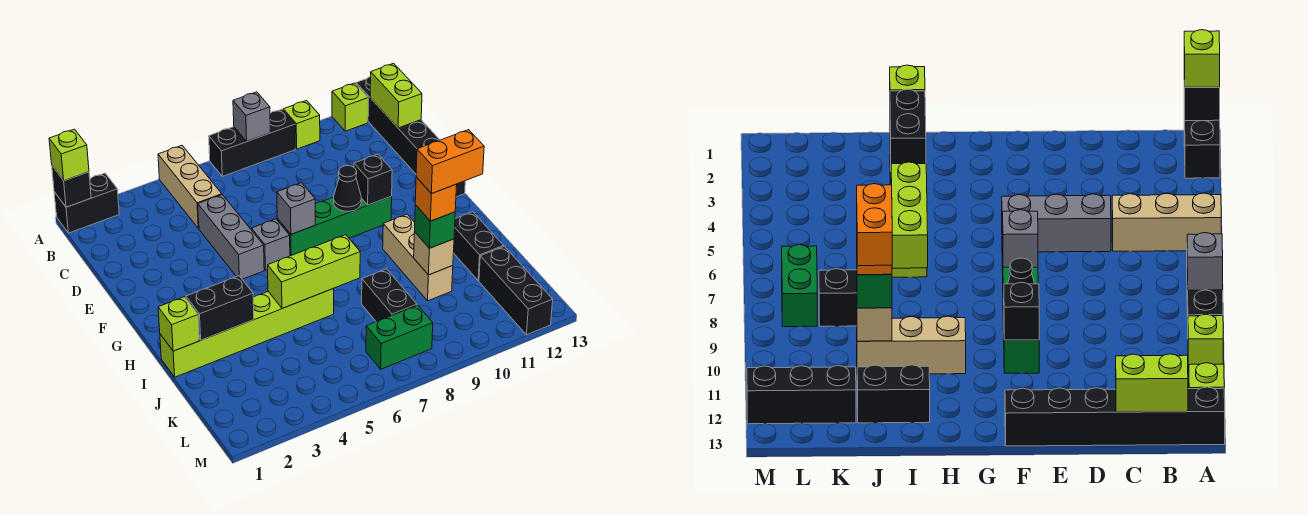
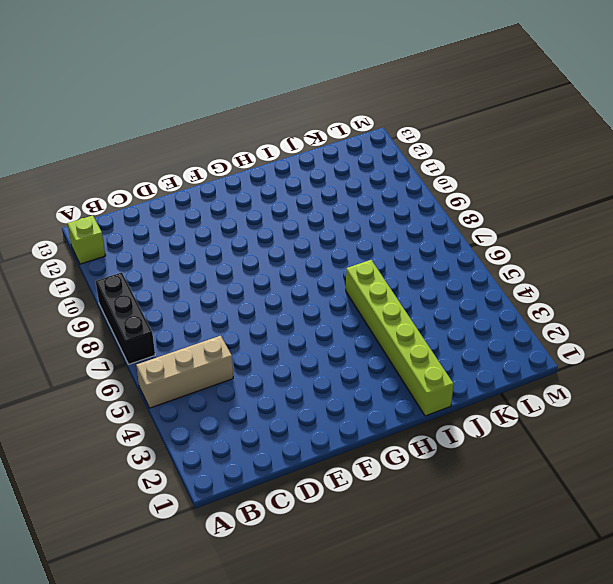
none -> black brick A1:A2 level 1
none -> lime brick A10 level 1
none -> black brick A13:F13 level 1

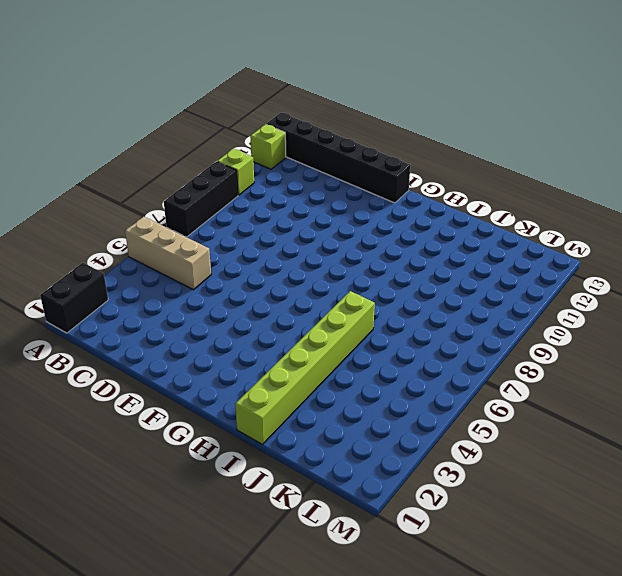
none -> grey brick D5:F5 level 1
none -> grey brick F6 level 1
none -> green brick F7:F10 level 1

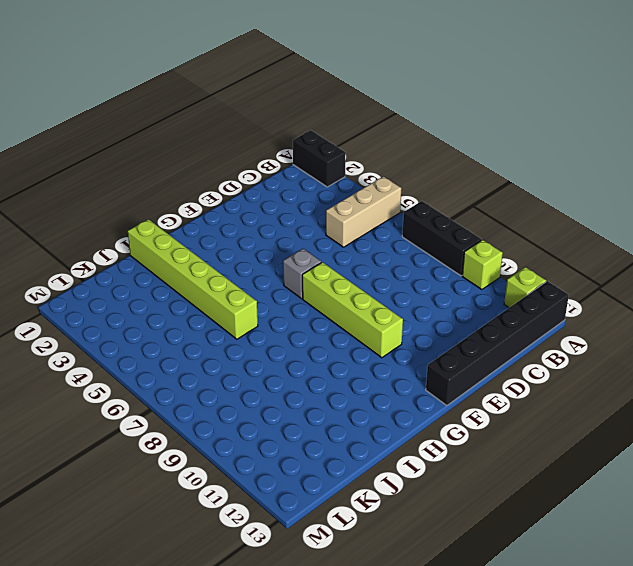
lime brick F7:F10 level 1 -> green brick F7:F10 level 1
none -> grey brick D5:F5 level 1
none -> tan brick H10:J10 level 1
none -> black brick I12:J12 level 1

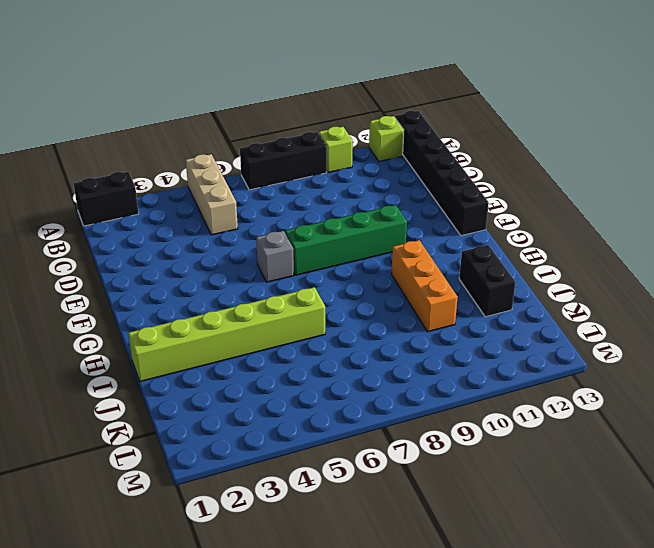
orange brick H10:J10 level 1 -> tan brick H10:J10 level 1
none -> grey brick D5:F5 level 1
none -> black brick J8:K8 level 1
none -> black brick K12:M12 level 1

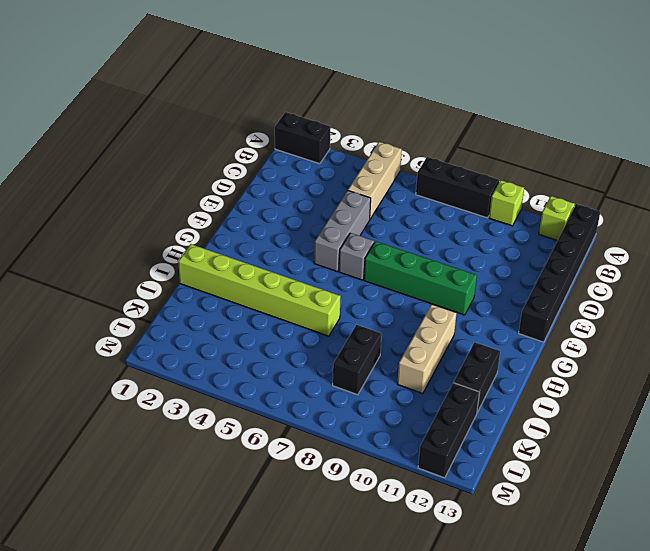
none -> green brick L7:L8 level 1
none -> black brick A1 level 2
none -> grey brick A8 level 2

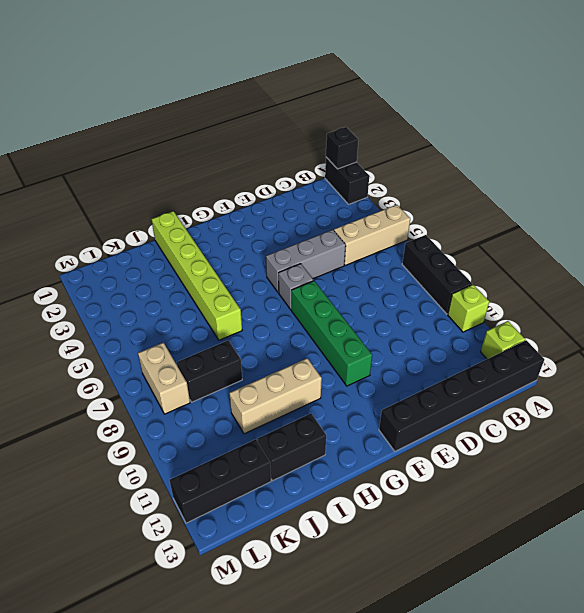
tan brick L7:L8 level 1 -> green brick L7:L8 level 1
none -> grey brick A8 level 2
none -> lime brick B13:C13 level 2
none -> grey brick F7 level 2

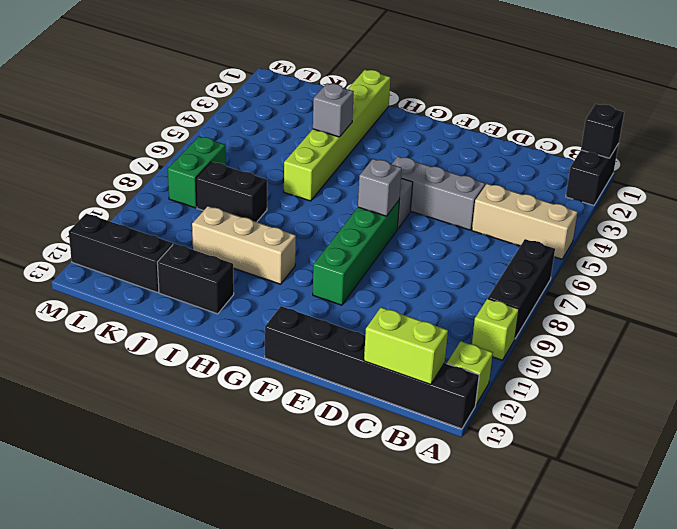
grey brick I4 level 2 -> grey brick A8 level 2
none -> black cone F9 level 2
none -> black brick F10 level 2
none -> lime brick I1 level 2

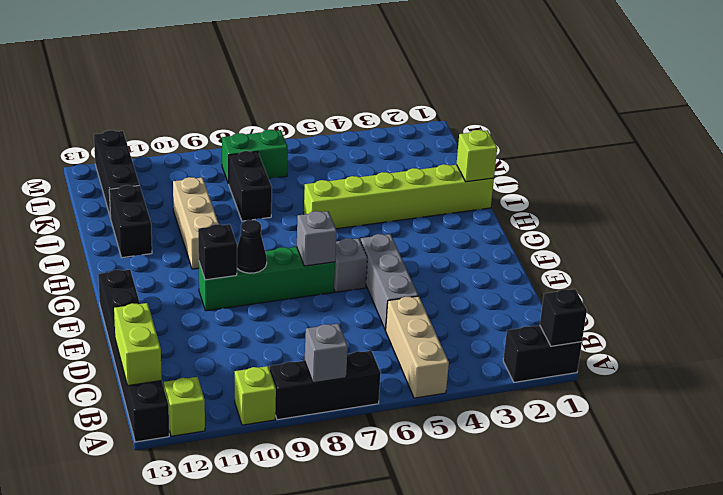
none -> black brick I2:I3 level 2
none -> lime brick I5:I7 level 2
none -> tan brick J10 level 2

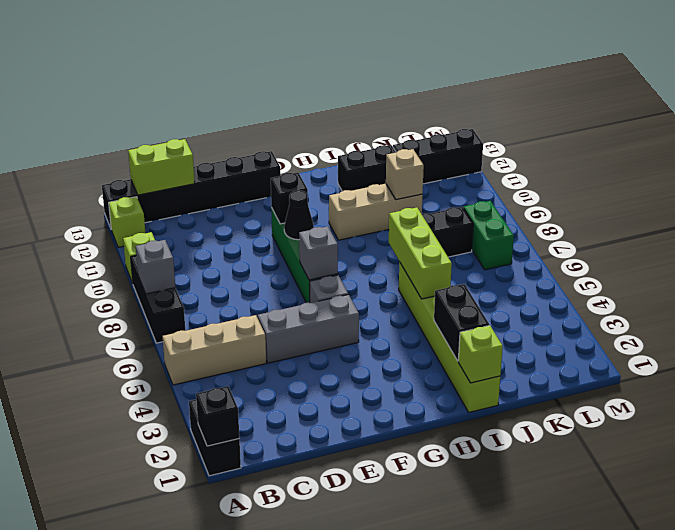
none -> lime brick A1 level 3
none -> green brick J10 level 3
none -> orange brick J10 level 4

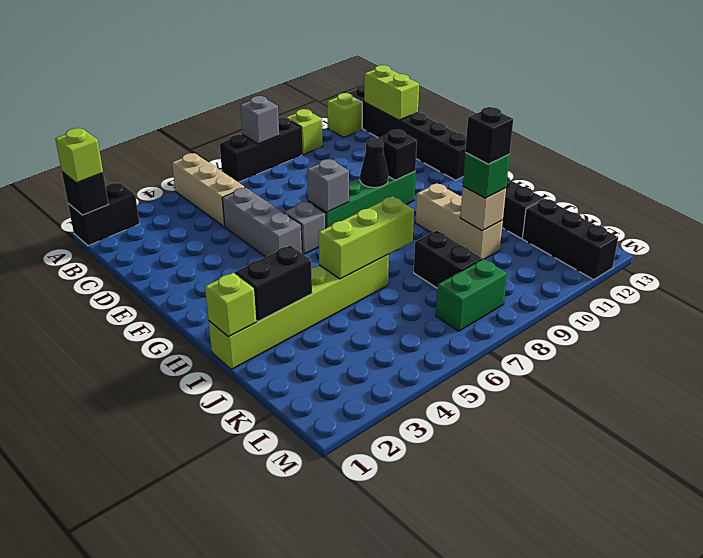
black brick J10 level 4 -> orange brick J10 level 4
none -> orange brick J10:J11 level 5

